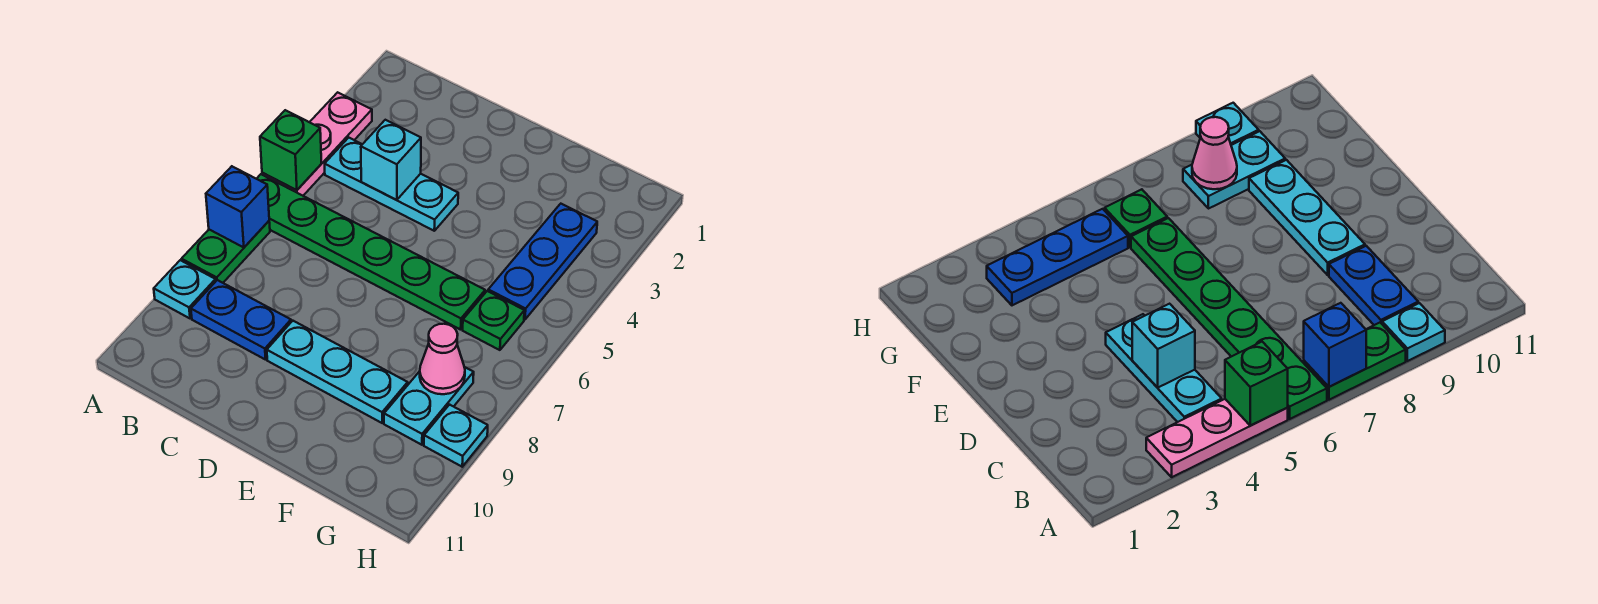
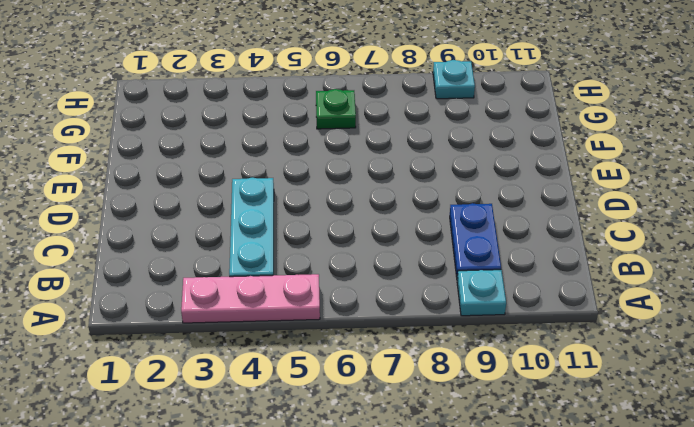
none -> green plate A6:F6 level 1
none -> green plate A7:A8 level 1
none -> cyan plate D9:F9 level 1

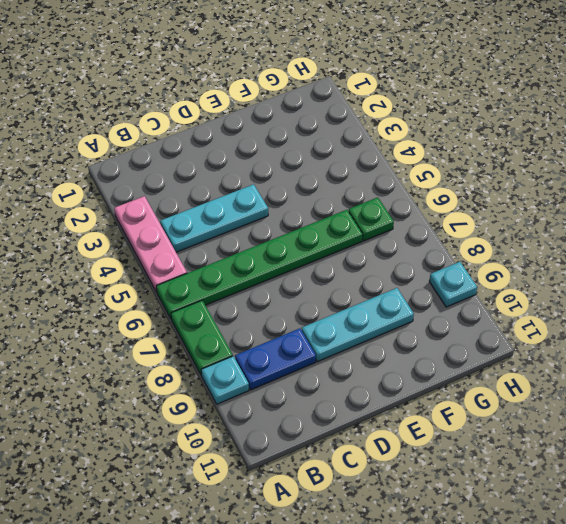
none -> blue plate G3:G5 level 1
none -> cyan plate G8:G9 level 1
none -> green brick A5 level 2

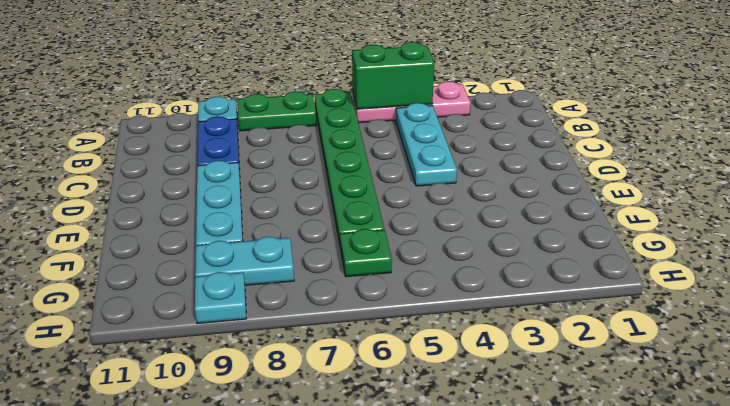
green brick A4:A5 level 2 -> green brick A5 level 2
none -> blue plate G3:G5 level 1
none -> blue brick A7 level 2
none -> cyan brick C4 level 2

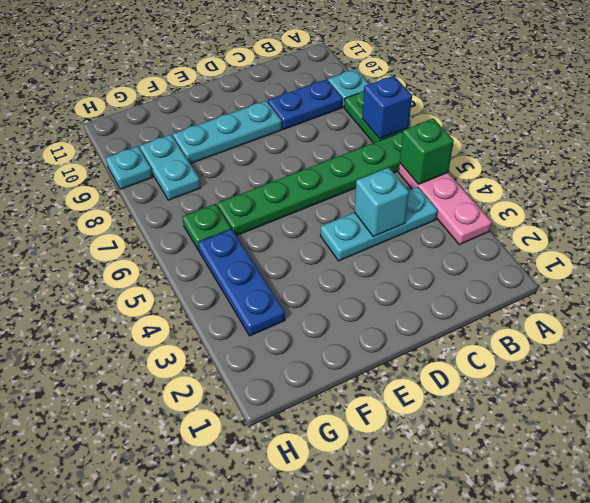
none -> pink cone G8 level 2

